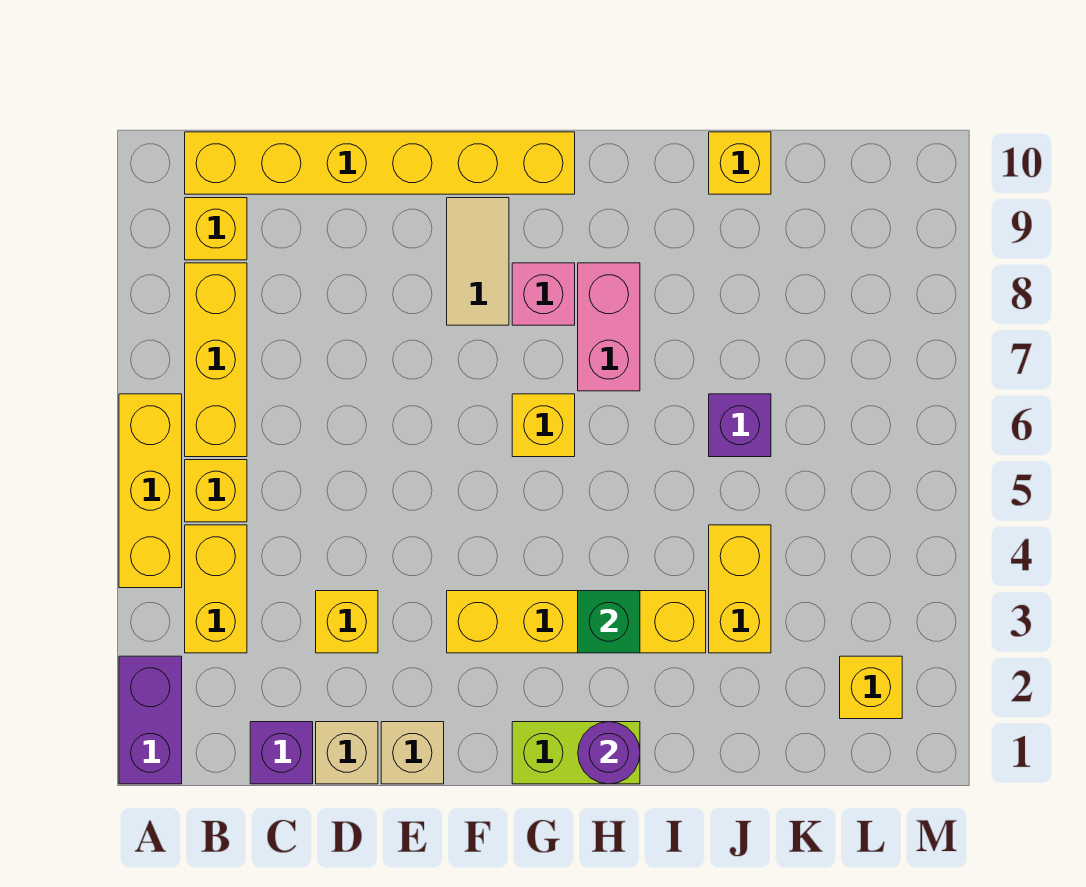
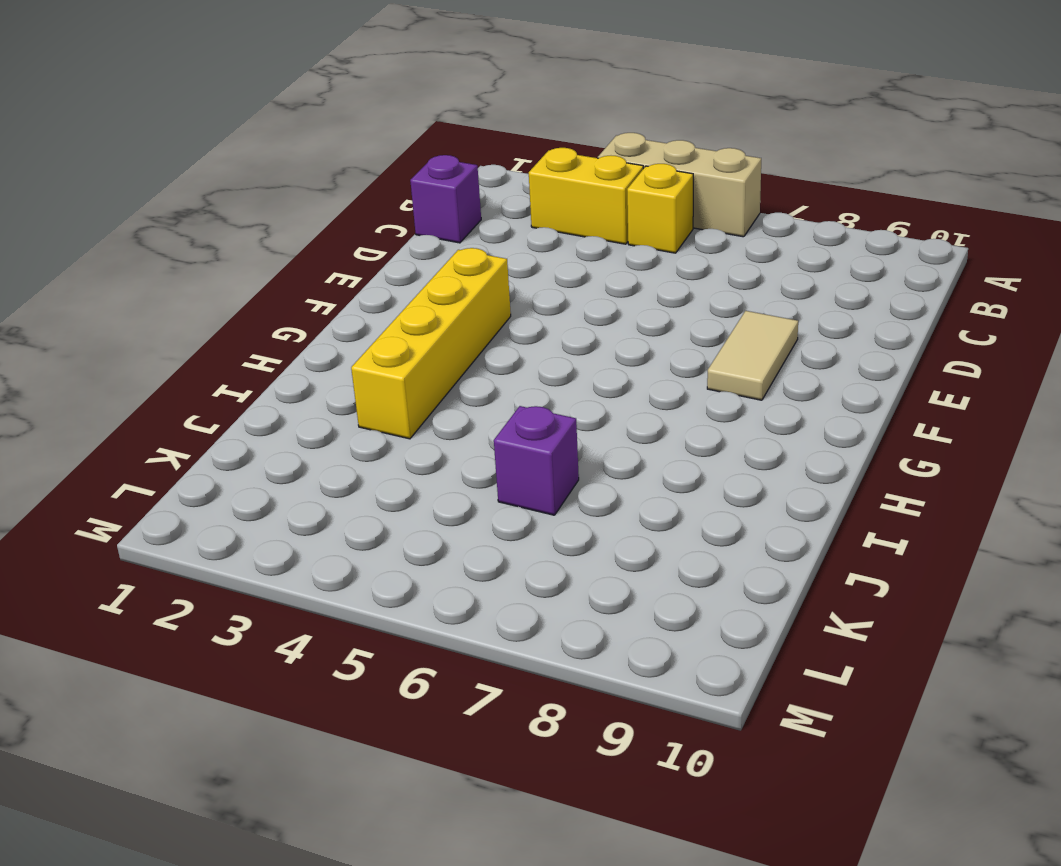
tan brick A4:A6 level 1 -> yellow brick A4:A6 level 1
tan tile E8:F8 level 1 -> tan tile F8:F9 level 1
none -> purple brick A1:A2 level 1
none -> yellow brick B6:B8 level 1
none -> yellow brick B9 level 1

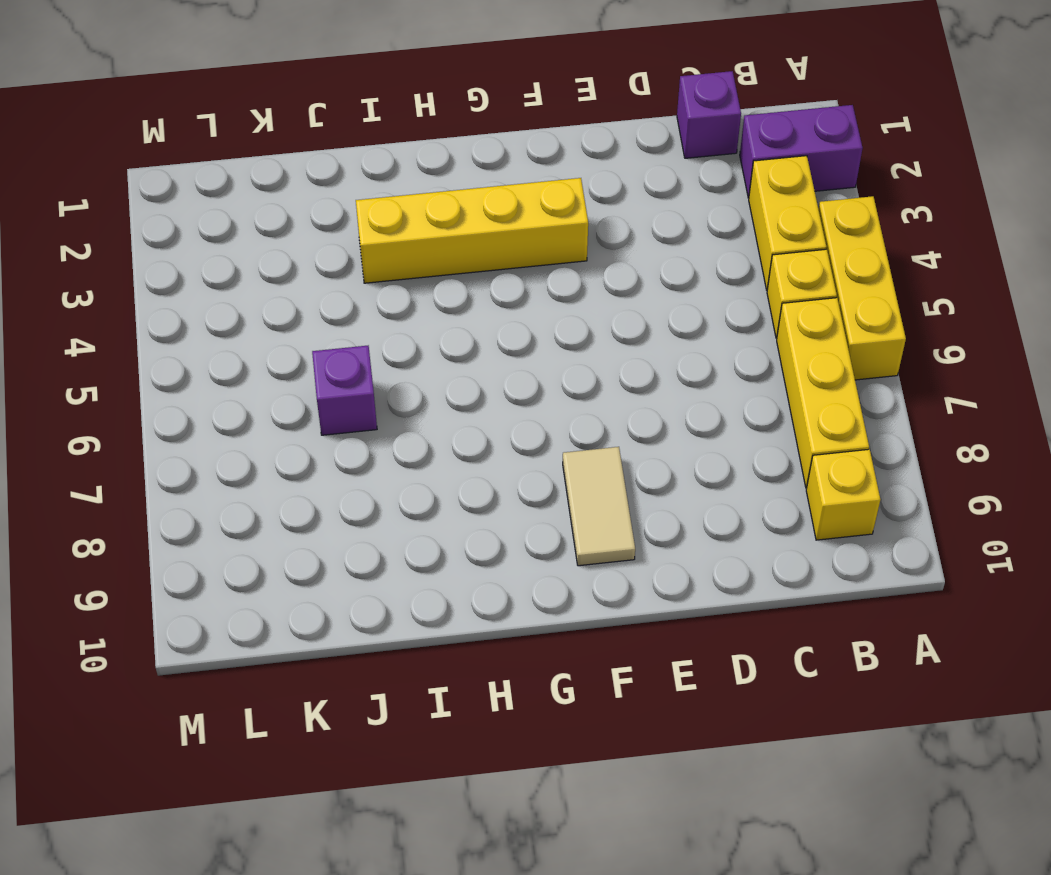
purple brick A2:B2 level 1 -> purple brick A1:A2 level 1
none -> yellow brick B10:G10 level 1
none -> tan brick D1 level 1
none -> yellow brick D3 level 1

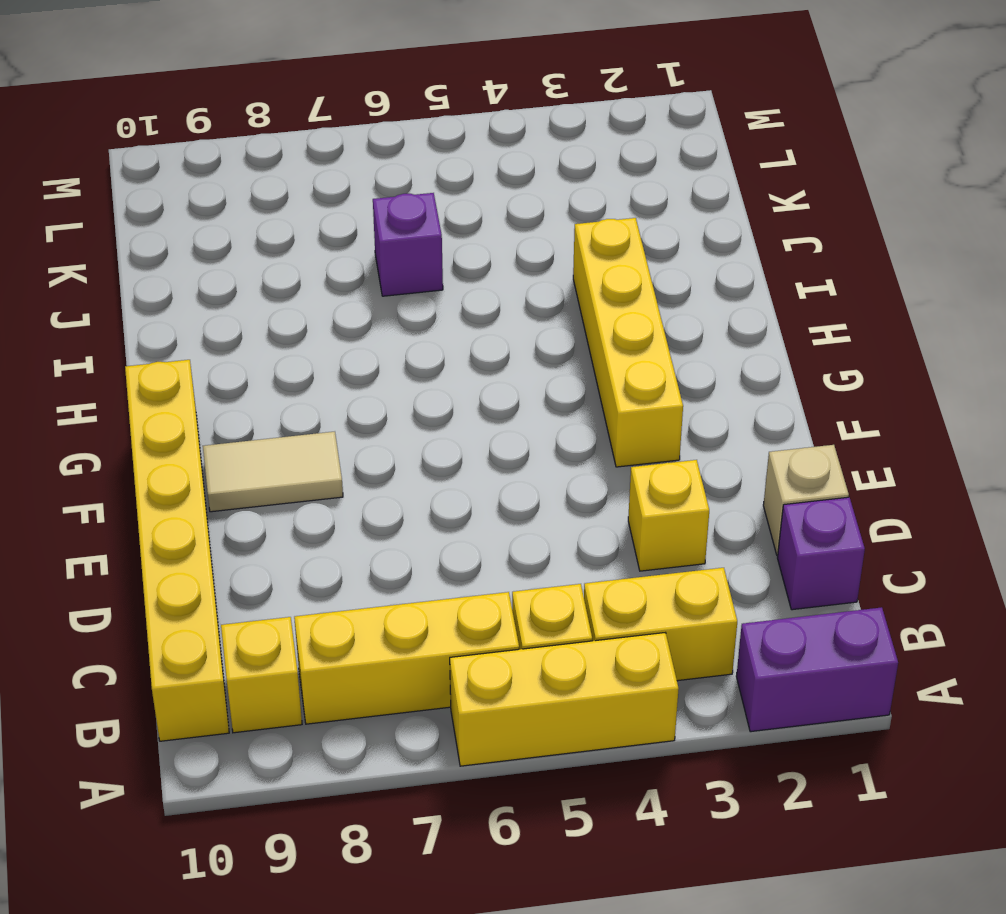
none -> tan brick E1 level 1
none -> lime brick G1:H1 level 1
none -> yellow brick G6 level 1

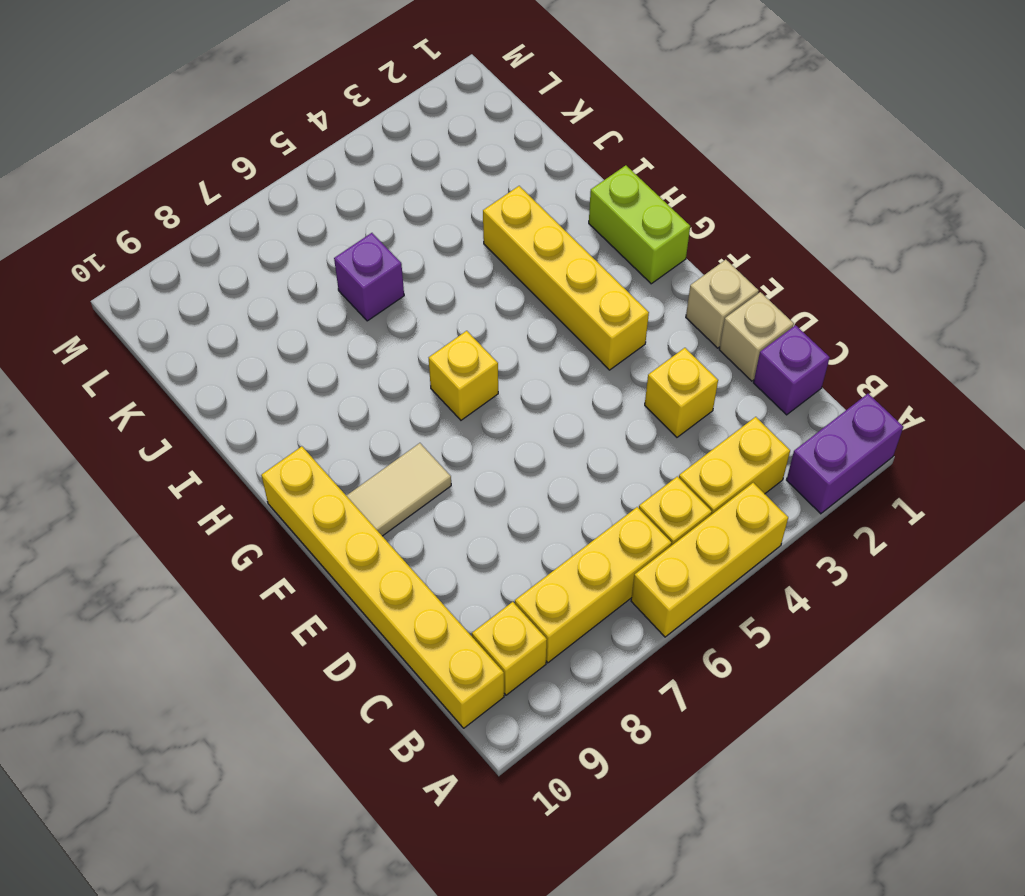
none -> pink brick G8 level 1
none -> pink brick H7:H8 level 1
none -> yellow brick J3:J4 level 1

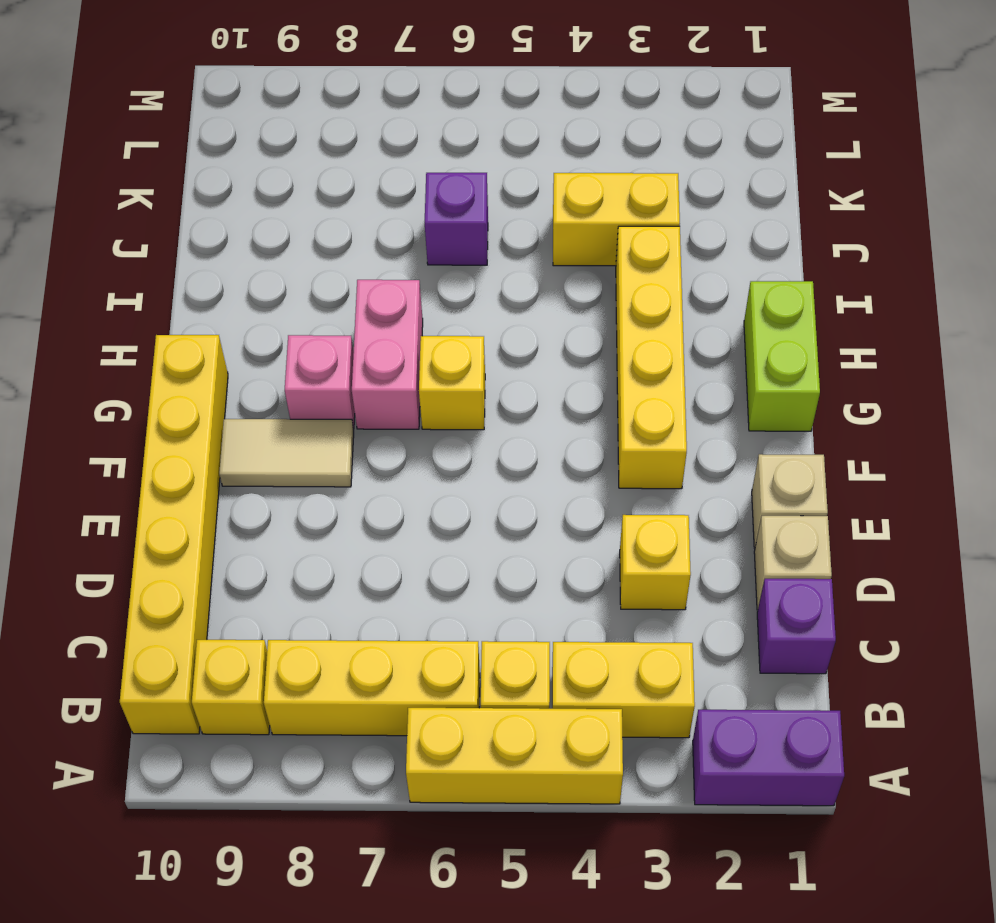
pink brick G7:H7 level 1 -> pink brick H7:H8 level 1
none -> yellow brick J10 level 1
none -> yellow brick L2 level 1
none -> purple round brick H1 level 2

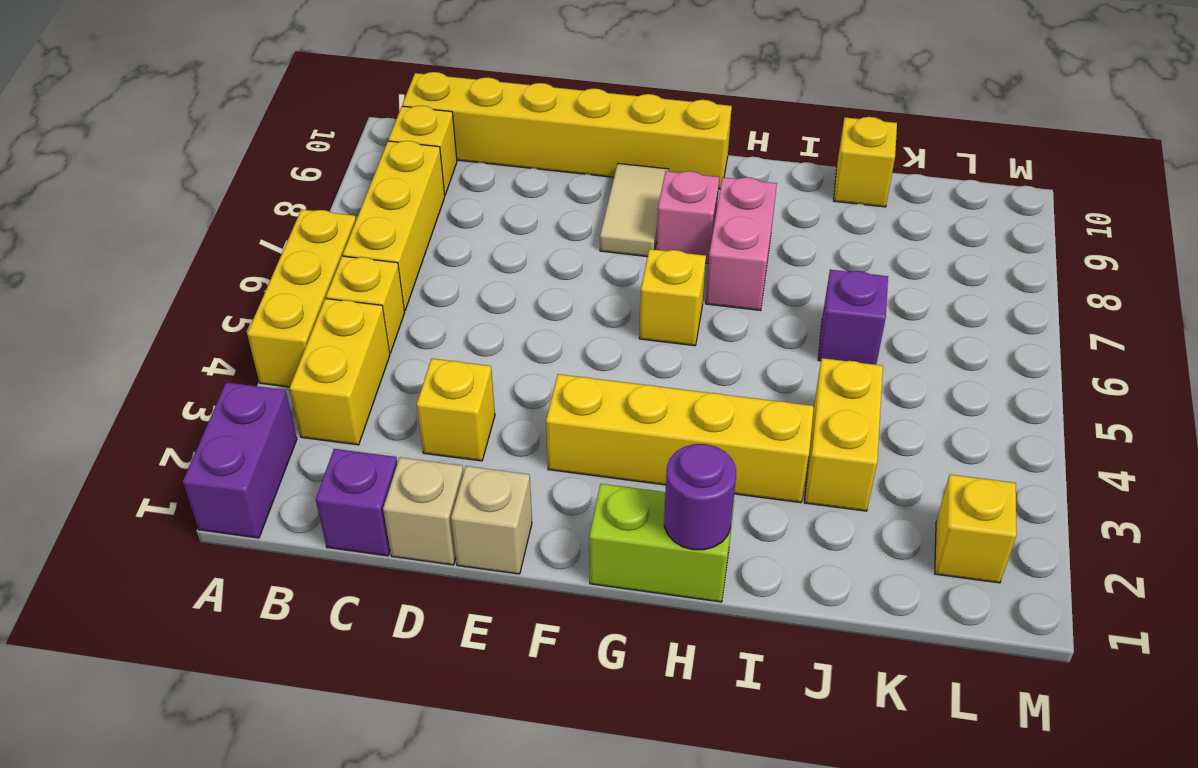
none -> green brick H3 level 2

